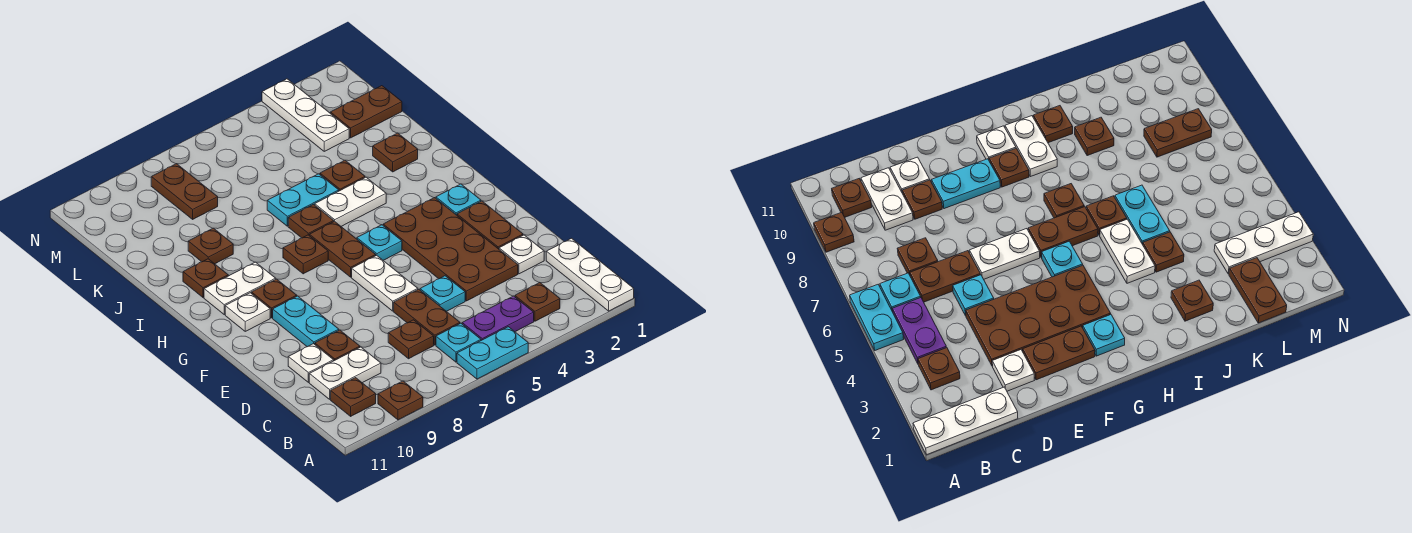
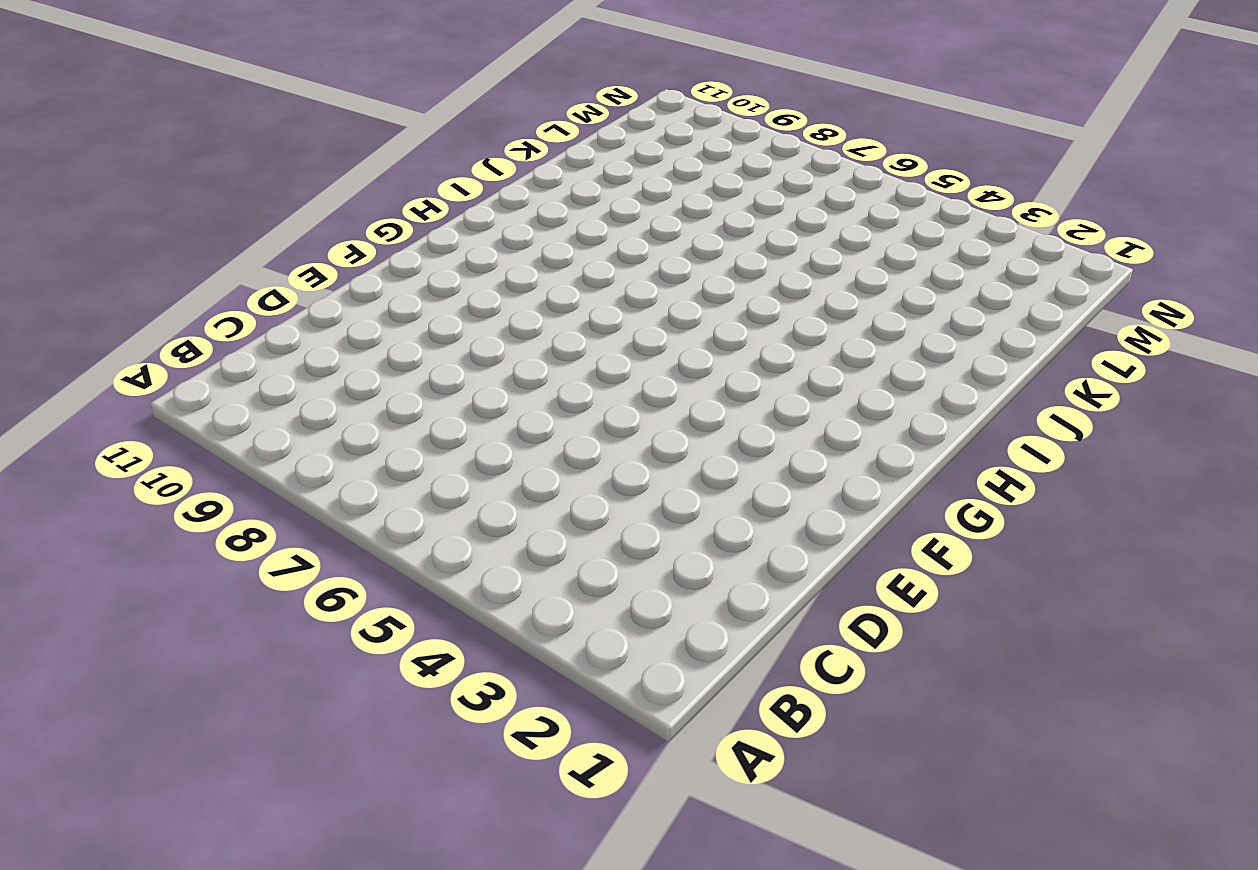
none -> white plate A1:C1 level 1
none -> cyan plate A5:A6 level 1
none -> brown plate A9 level 1
none -> brown plate B3 level 1

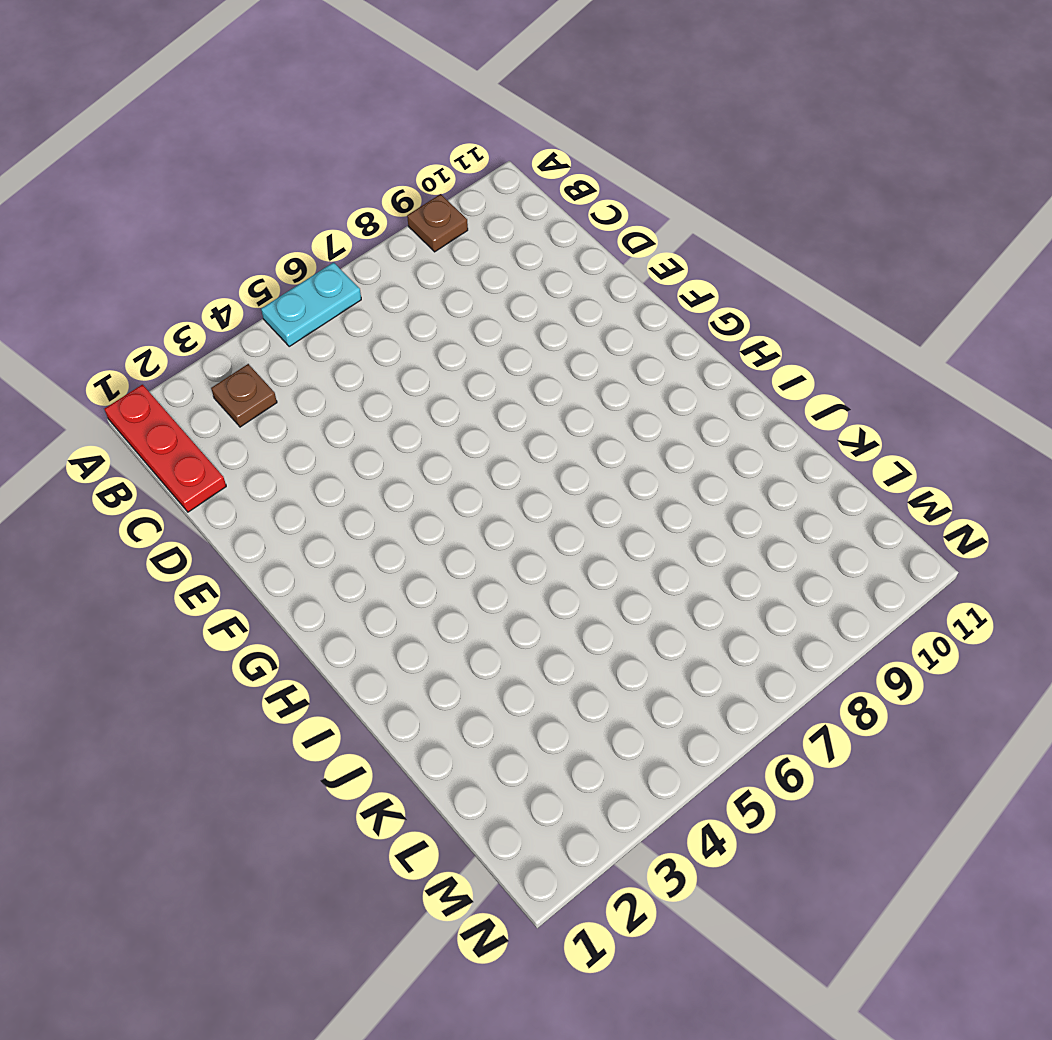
red plate A1:C1 level 1 -> white plate A1:C1 level 1
none -> purple plate B4:B5 level 1
none -> cyan plate B6 level 1
none -> brown plate B10 level 1
none -> brown plate C6:D6 level 1

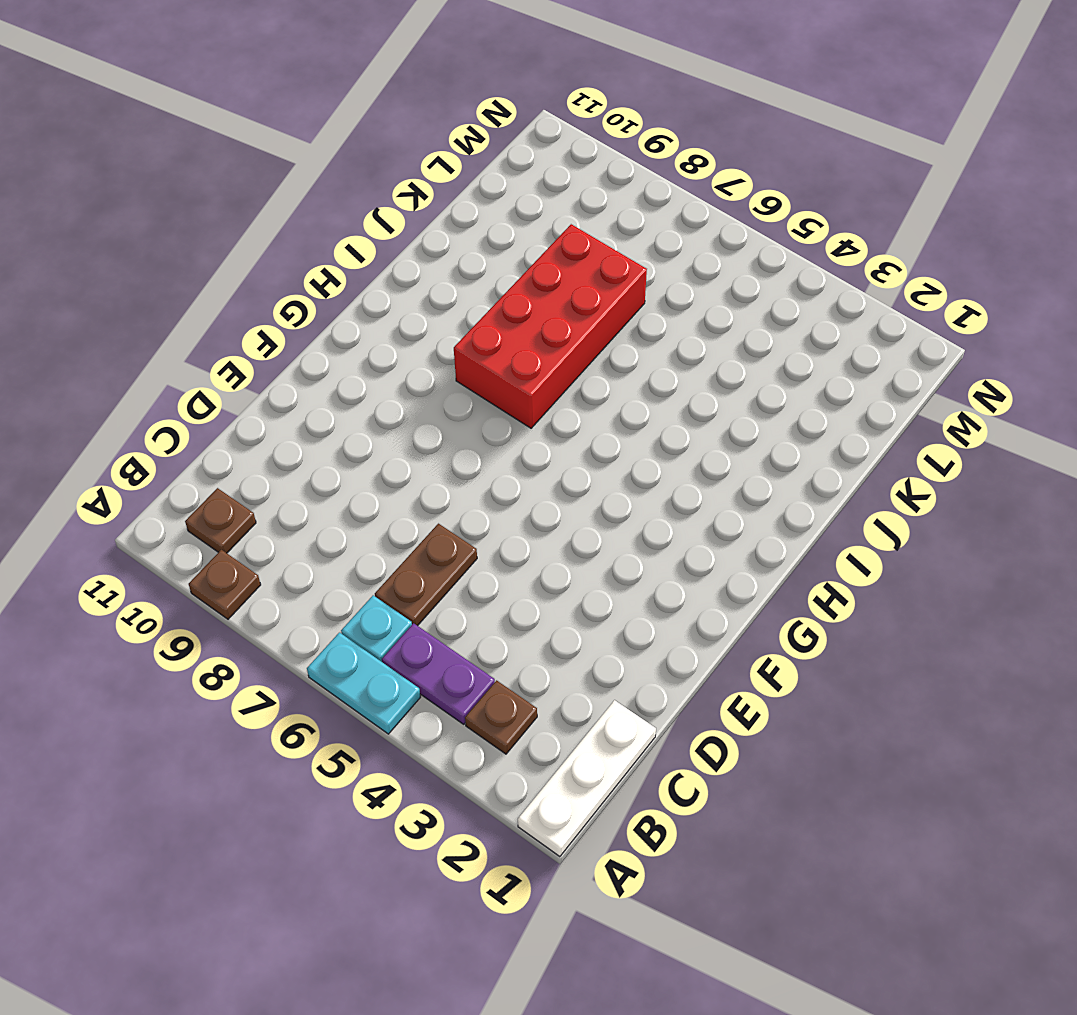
red brick H7:K8 level 1 -> brown plate H7 level 1
none -> brown plate C7 level 1
none -> white plate C9:C10 level 1
none -> white plate D2 level 1
none -> brown plate D3:G4 level 1

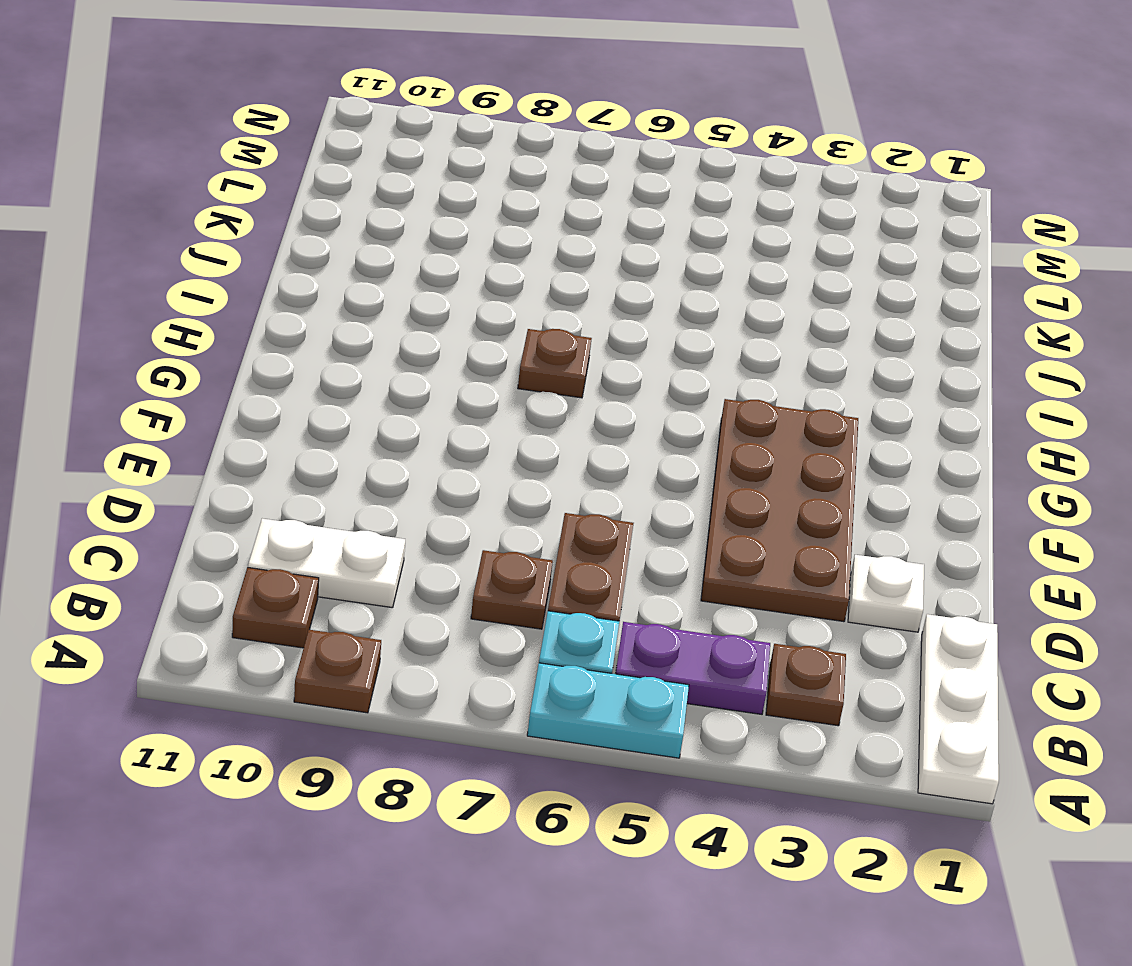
none -> cyan plate D5 level 1
none -> brown plate D9 level 1
none -> white plate D10 level 1
none -> brown plate E2:F2 level 1

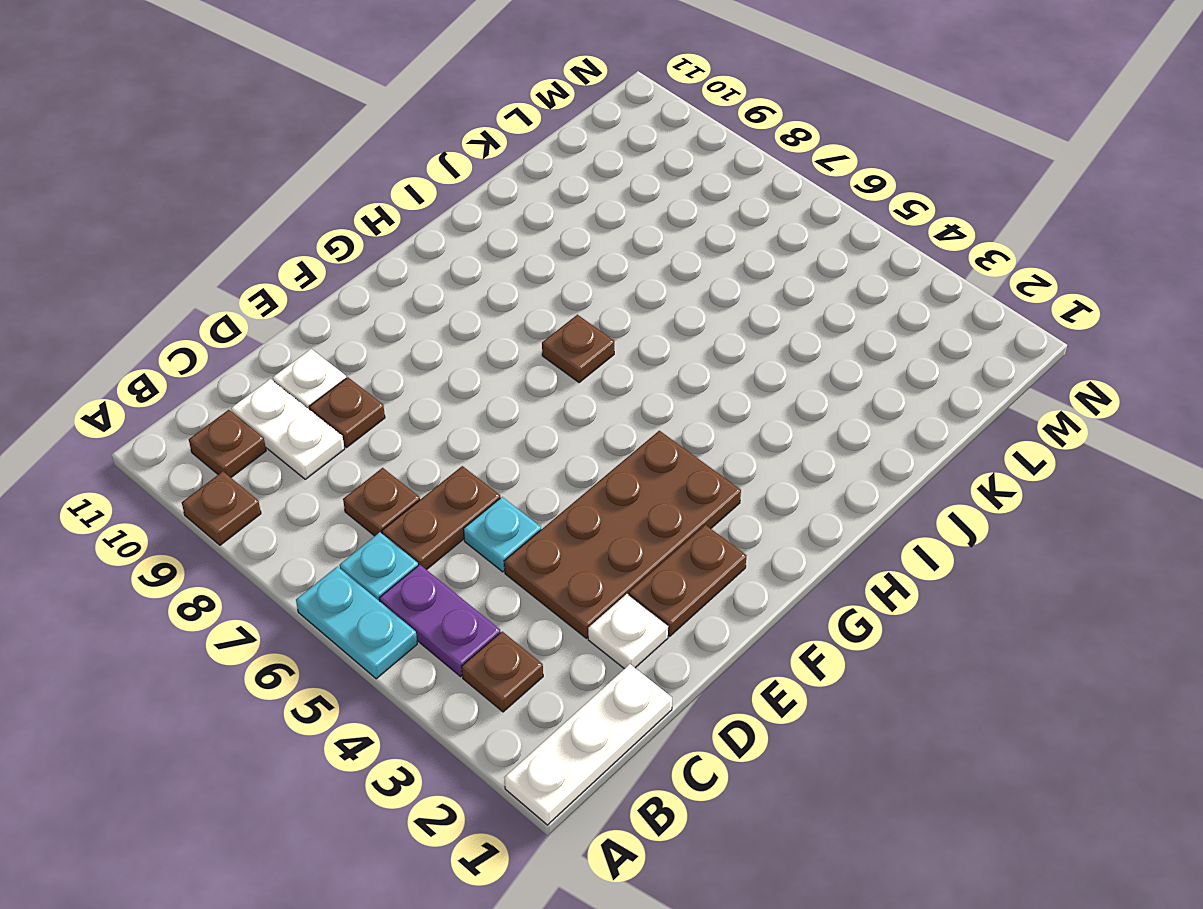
none -> white plate E6:F6 level 1
none -> cyan plate E9:F9 level 1
none -> cyan plate G2 level 1
none -> cyan plate G5 level 1

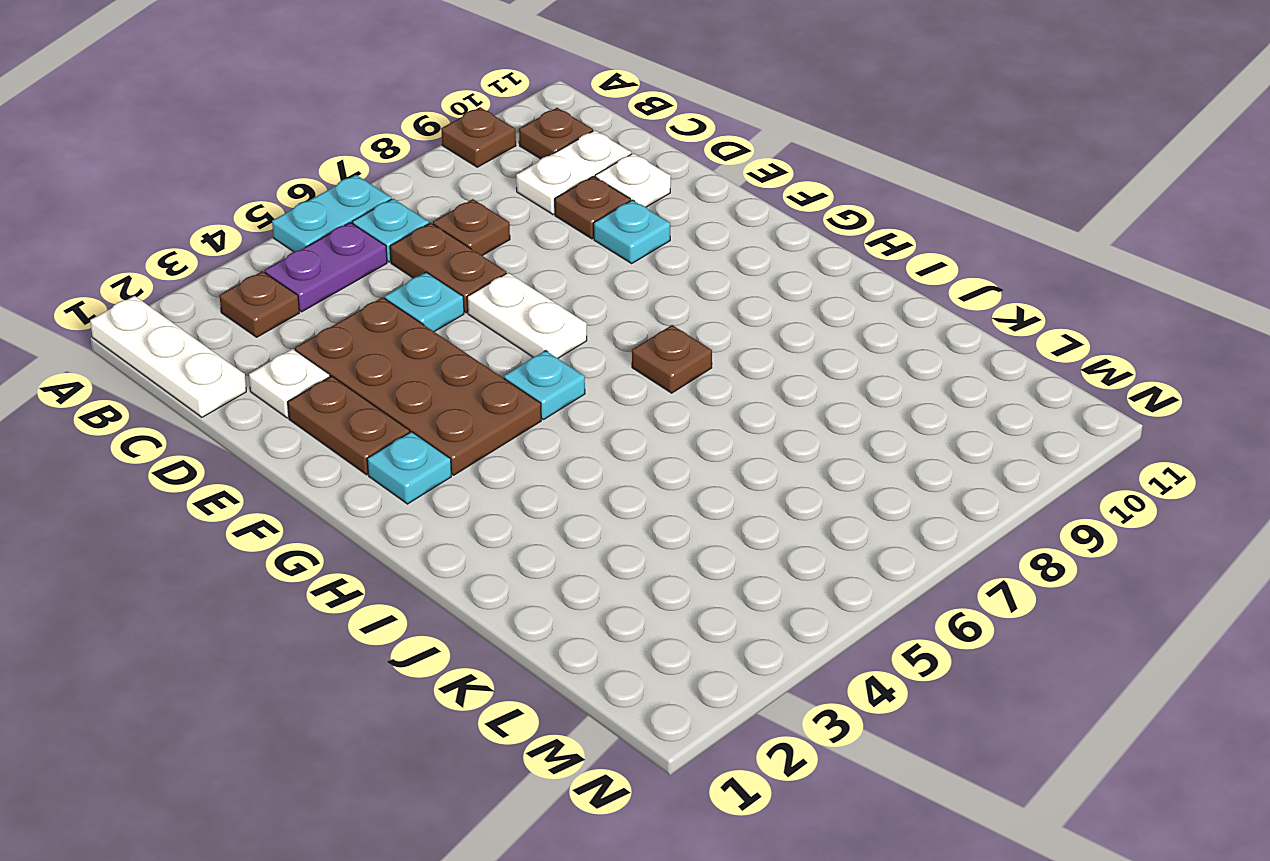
cyan plate E9 level 1 -> cyan plate E9:F9 level 1
none -> brown plate G6:H6 level 1
none -> brown plate G9 level 1
none -> white plate G10 level 1
none -> white plate H9:H10 level 1

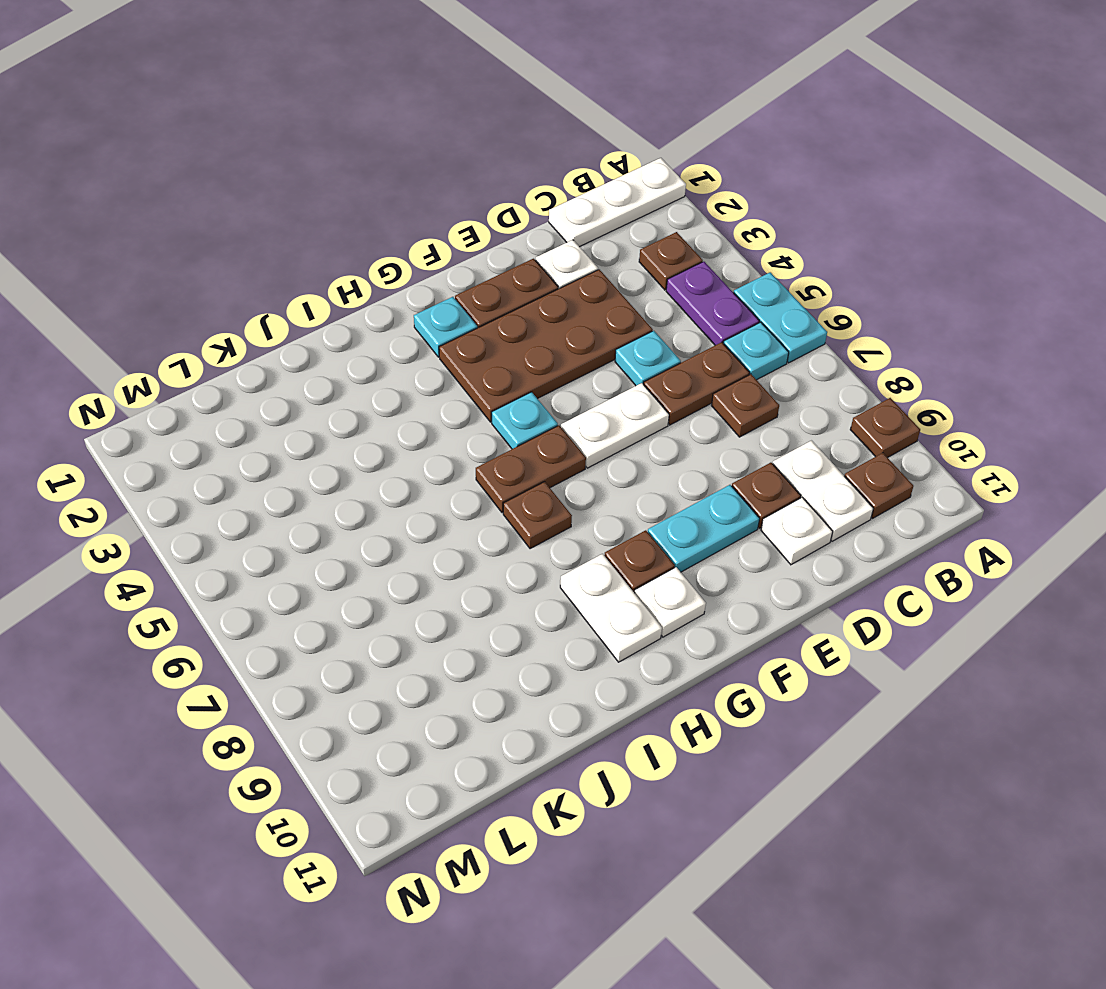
none -> white plate I4:I5 level 1
none -> brown plate I6 level 1
none -> brown plate I10 level 1
none -> brown plate J2 level 1

